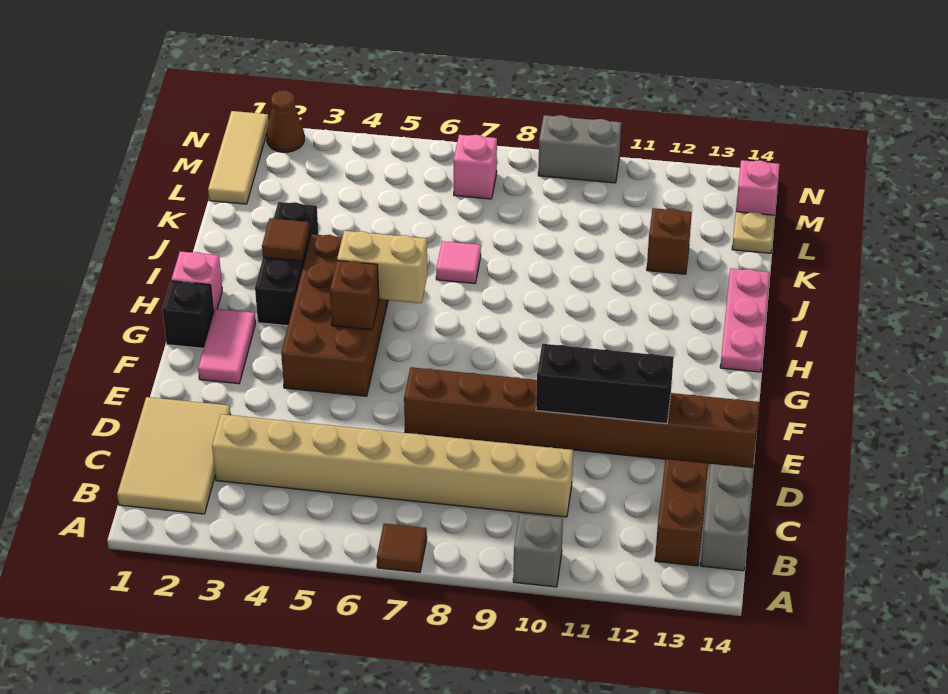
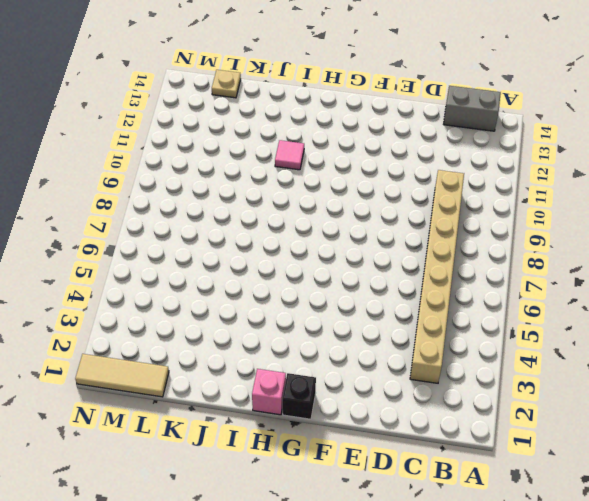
pink tile I11 level 1 -> pink tile J7 level 1
none -> brown tile A7 level 1
none -> grey brick A10 level 1
none -> tan tile B1:D2 level 1

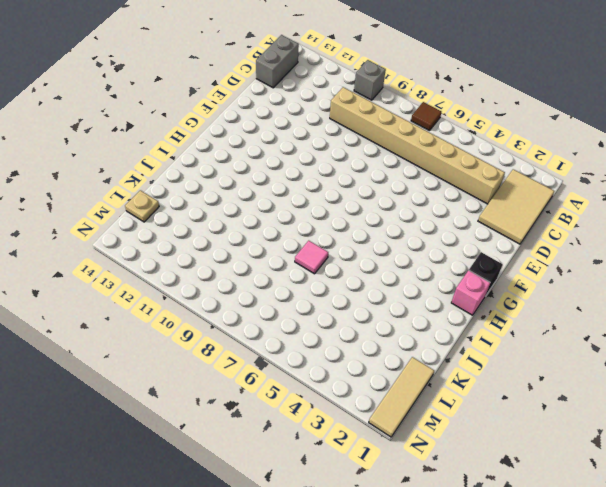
none -> brown brick B13:C13 level 1
none -> brown brick E7:E14 level 1
none -> pink tile F2:G2 level 1

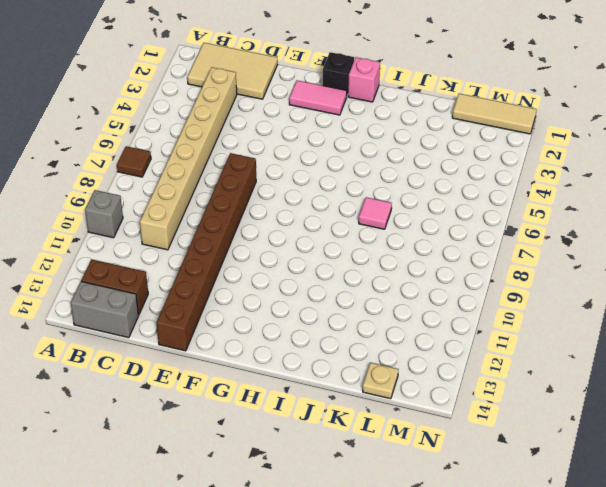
none -> brown brick F4:I5 level 1
none -> black brick H3:J3 level 1
none -> pink plate H14:J14 level 1

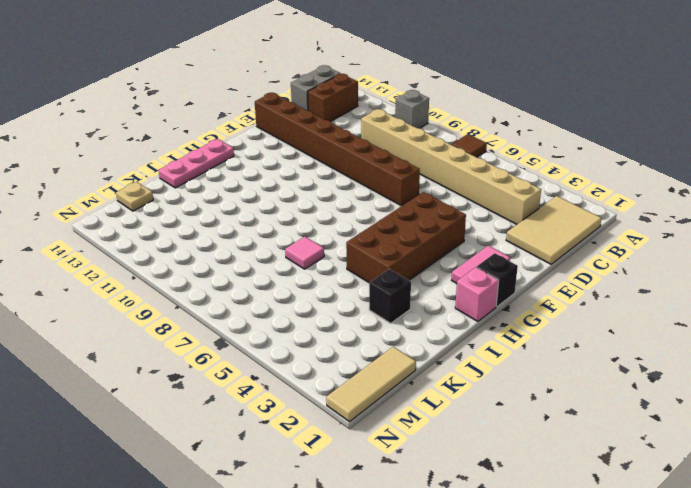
black brick J3 level 1 -> black brick H3:J3 level 1
none -> brown brick K12 level 1
none -> pink brick M7 level 1
none -> pink brick M14 level 1

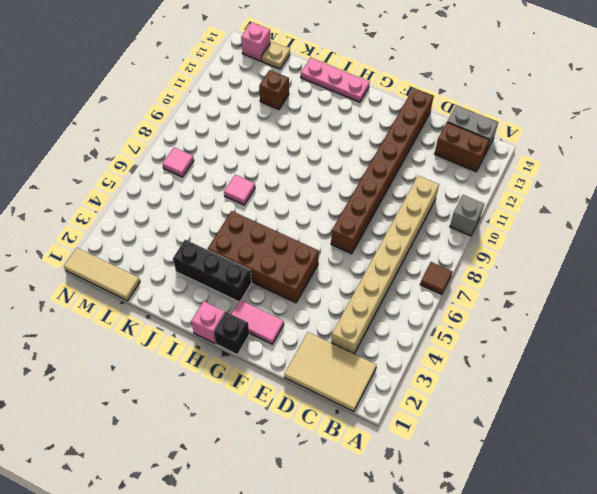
pink tile M7 level 1 -> pink brick M7 level 1
none -> brown cone N2 level 1
none -> grey brick N9:N10 level 1
none -> black brick E10:E12 level 2

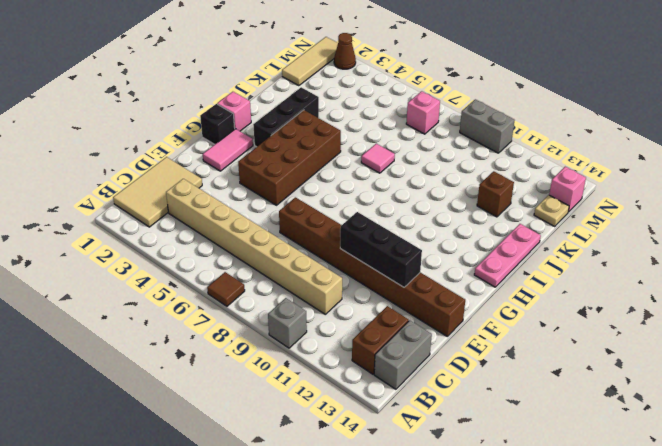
none -> brown brick G5 level 2
none -> tan brick H5:H6 level 2
none -> brown tile I3 level 2

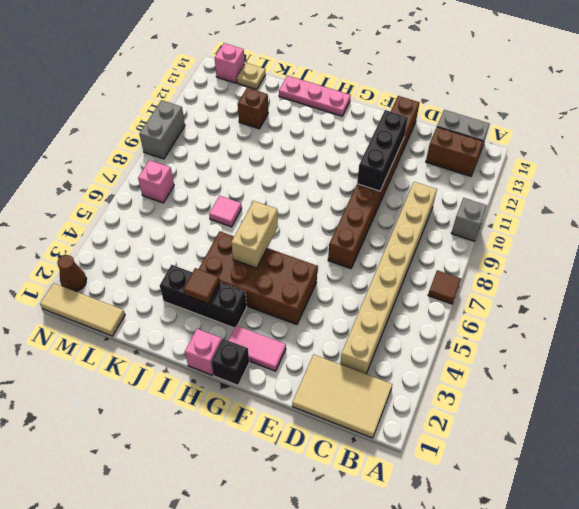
none -> brown brick G5 level 2

